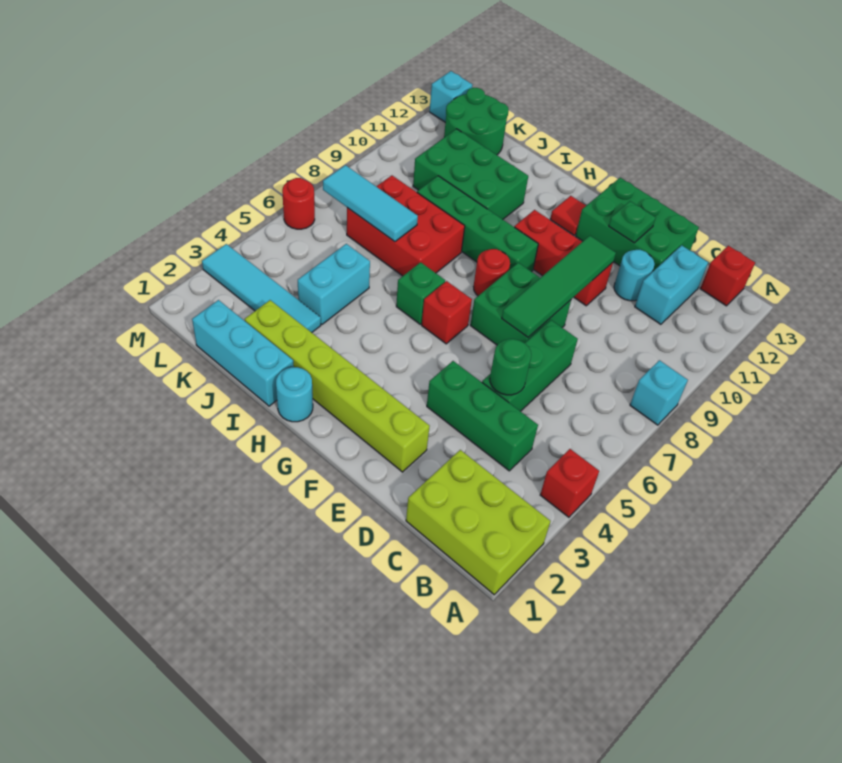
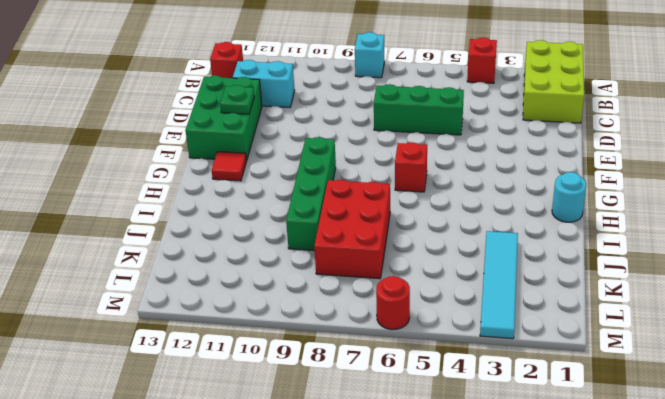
none -> green brick C4:E4 level 1
none -> cyan round brick D11 level 1
none -> lime brick E2:J2 level 1
none -> green brick E7:F8 level 1

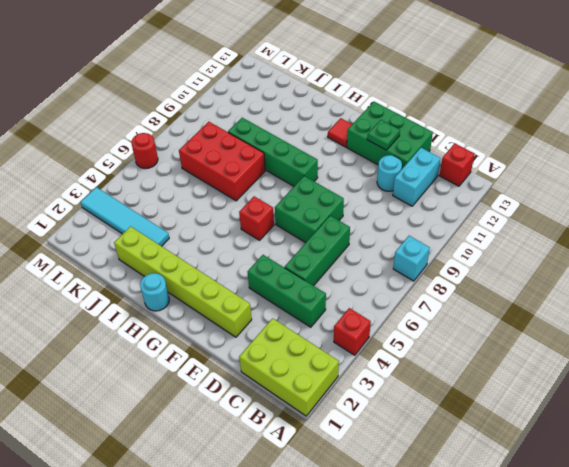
none -> red brick E10:G10 level 1
none -> red round brick G8 level 1
none -> green brick H6 level 1
none -> cyan brick I1:K1 level 1

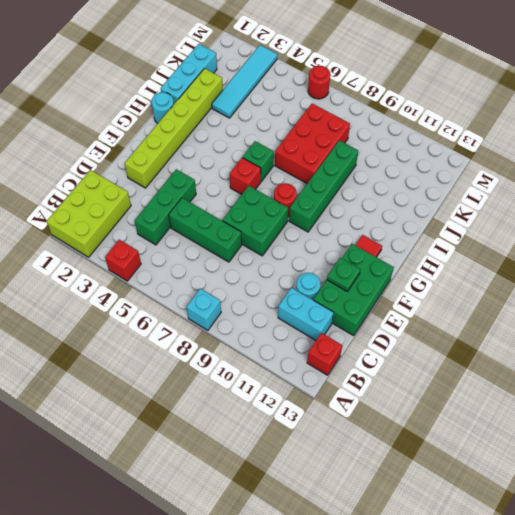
none -> red brick E10:G10 level 1
none -> green brick I10:K11 level 1
none -> cyan brick J4:J5 level 1
none -> green round brick K12:L13 level 1

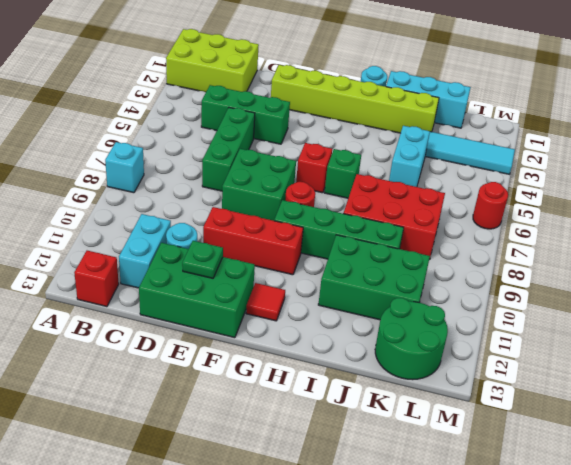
none -> red brick A4 level 1
none -> cyan brick M13 level 1
none -> green round brick D5 level 2
none -> green tile E7:E10 level 2

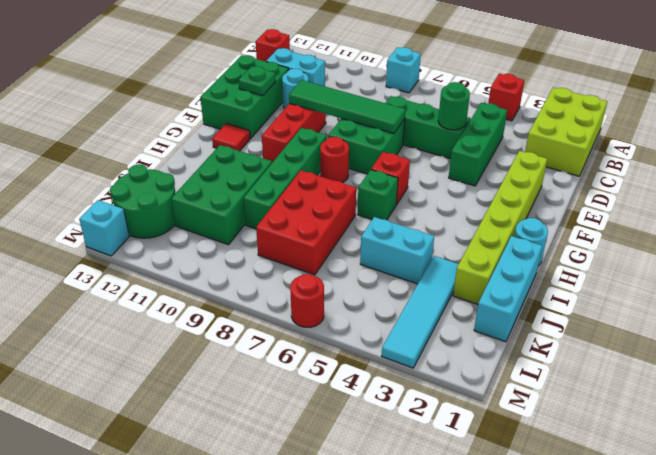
none -> cyan tile J7:L7 level 2

